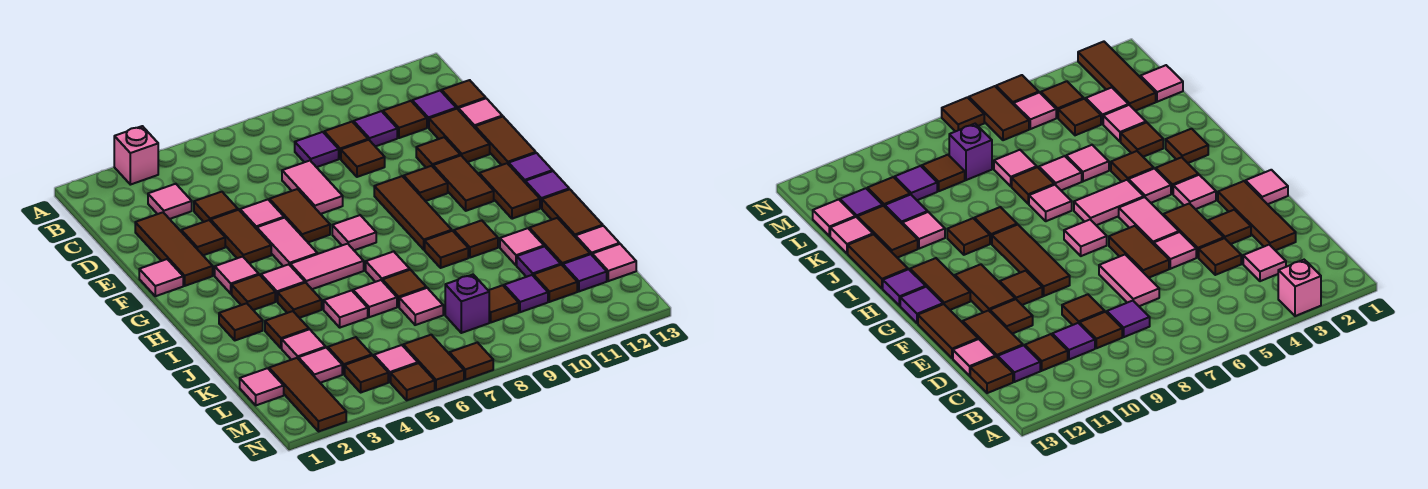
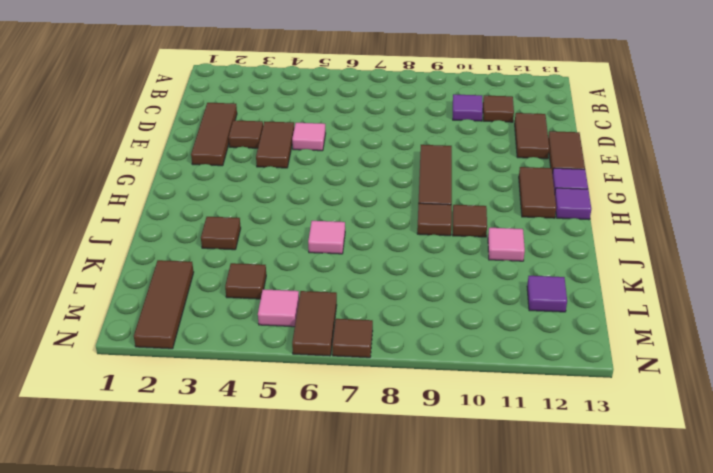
none -> pink brick A3 level 1
none -> pink tile C3 level 1
none -> purple tile C8 level 1
none -> brown tile C9 level 1

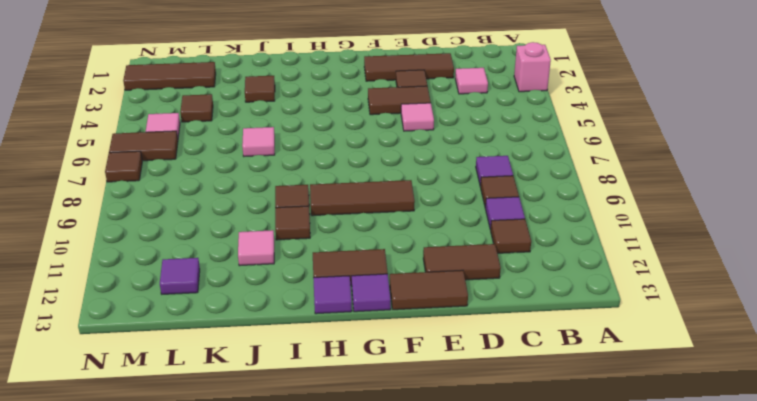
none -> purple tile C12 level 1
none -> brown tile C13 level 1
none -> brown tile D4 level 1
none -> pink tile D7:E7 level 1

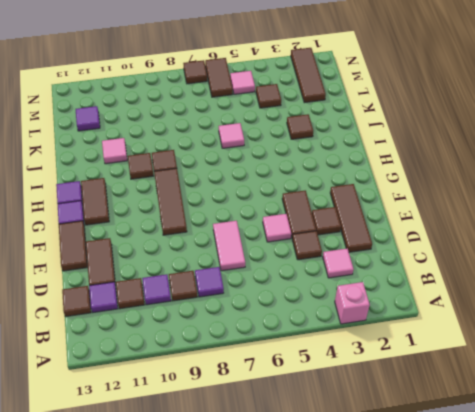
none -> brown tile D9 level 1
none -> pink tile D13 level 1
none -> brown tile E6:F6 level 1
none -> brown tile E11 level 1

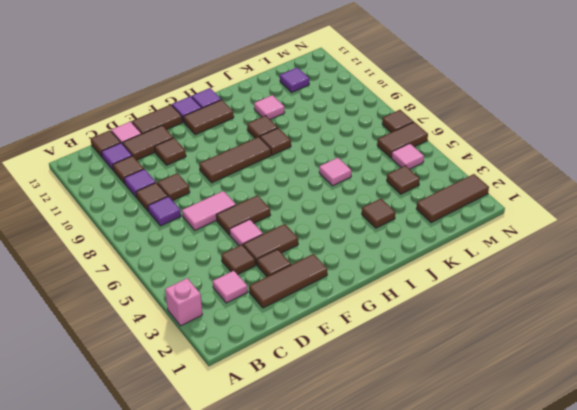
none -> pink tile F1 level 1
none -> pink tile F5:G5 level 1
none -> brown tile F10 level 1
none -> brown tile F11:G11 level 1

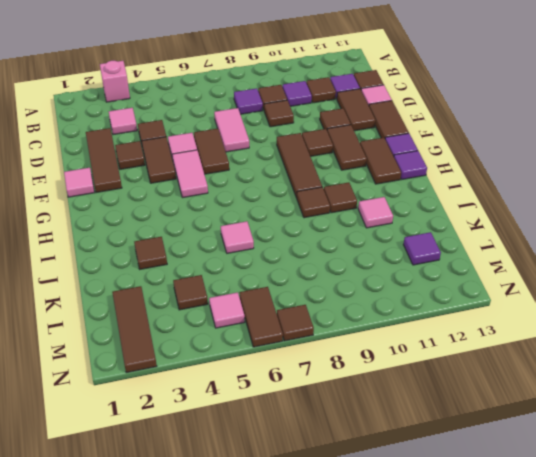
none -> pink tile G3 level 1
none -> pink tile G7 level 1
none -> brown tile H3 level 1
none -> pink tile H4 level 1

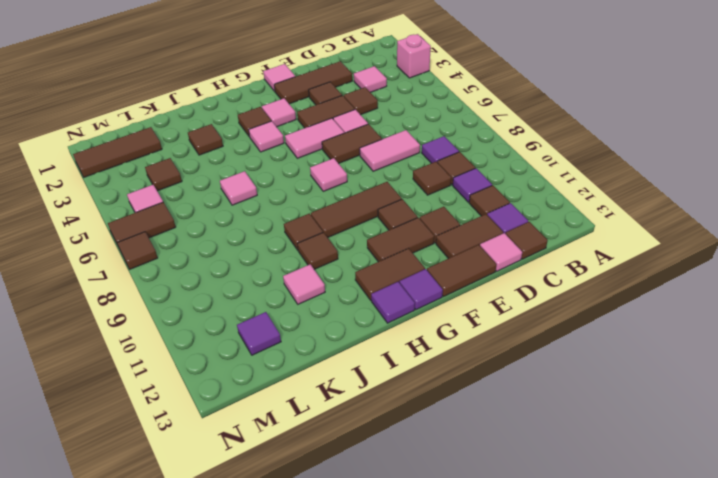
none -> pink tile H5:H6 level 1
none -> brown tile I2 level 1
none -> brown tile I4 level 1
none -> pink tile I7 level 1

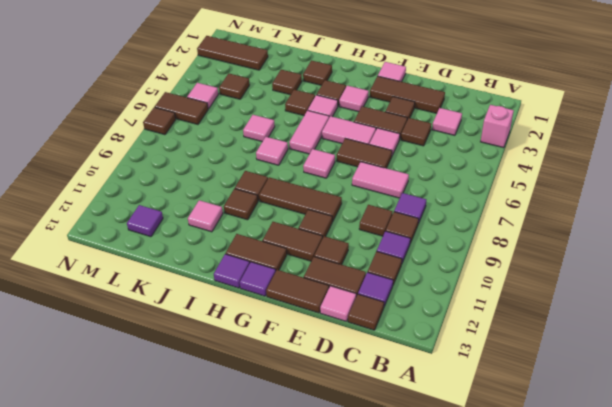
none -> brown tile I13:J13 level 1
none -> pink tile J5 level 1
none -> brown tile J7 level 1
none -> brown tile J12:K12 level 1

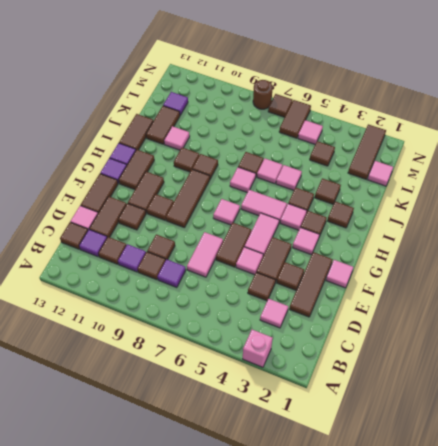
brown round brick N8 level 1 -> none
none -> pink tile K3 level 1
none -> pink tile K7 level 1
none -> purple tile K11 level 1
none -> pink tile K13 level 1

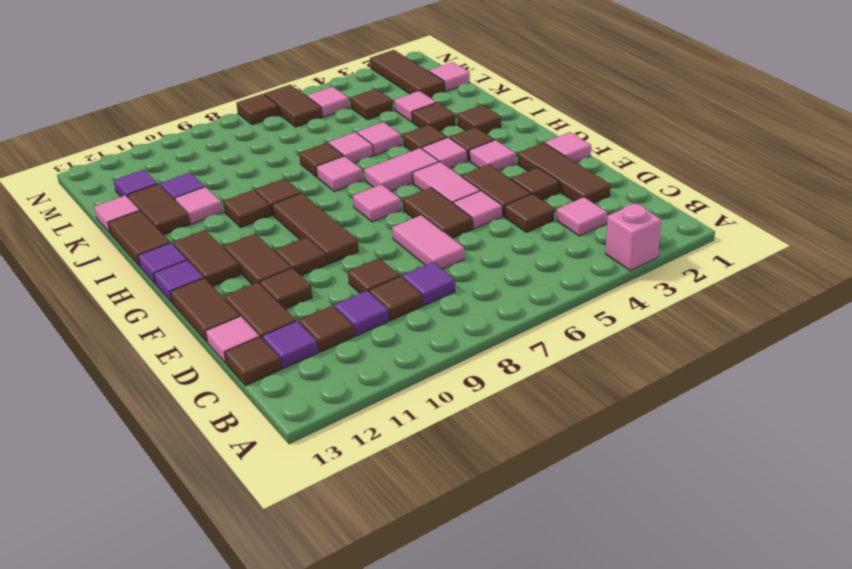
none -> pink tile K7 level 1
none -> pink tile L3 level 1
none -> purple brick L8 level 1
none -> brown tile L9 level 1

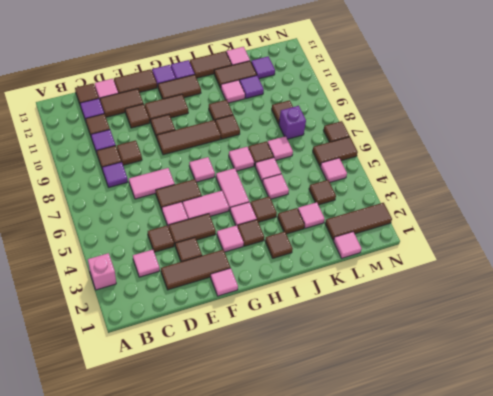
none -> pink tile L3 level 1
none -> purple tile L10 level 1
none -> brown tile L11 level 1
none -> pink tile L13 level 1

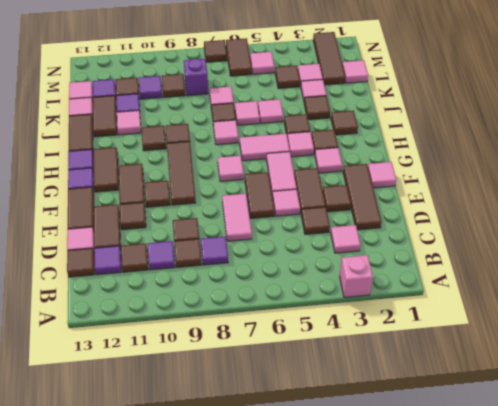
none -> brown tile M4 level 1
none -> brown tile N5 level 1

